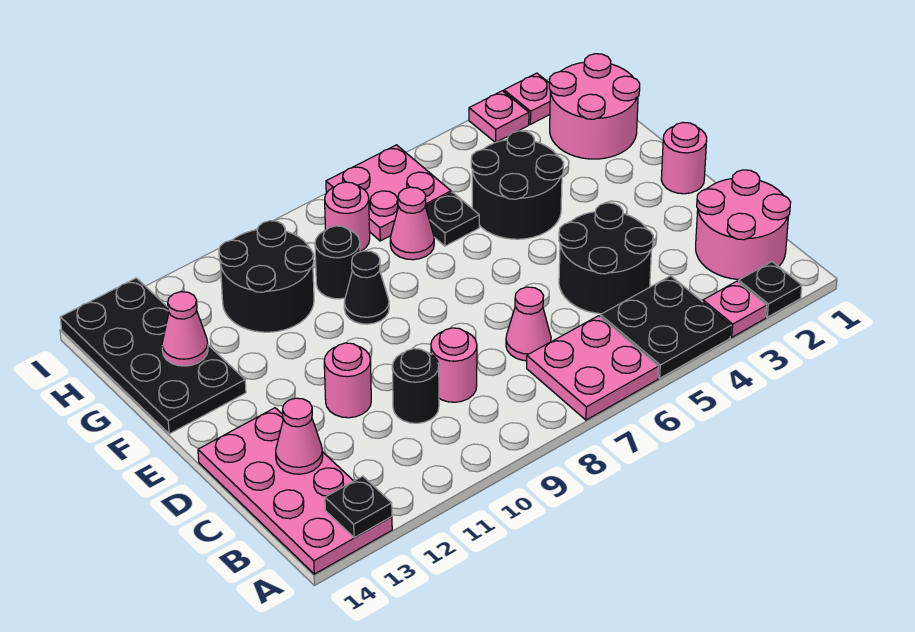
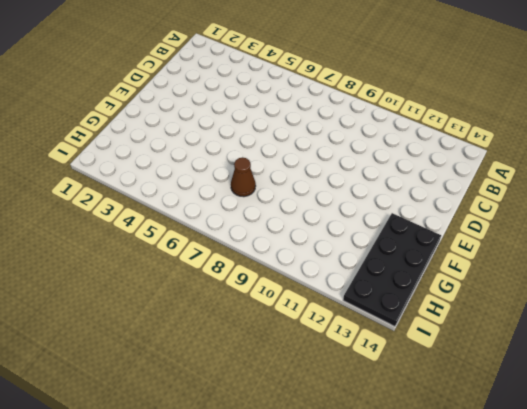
brown cone G7 level 1 -> pink cone G7 level 1
none -> black plate A2 level 1
none -> pink plate A3 level 1
none -> black plate A4:B5 level 1

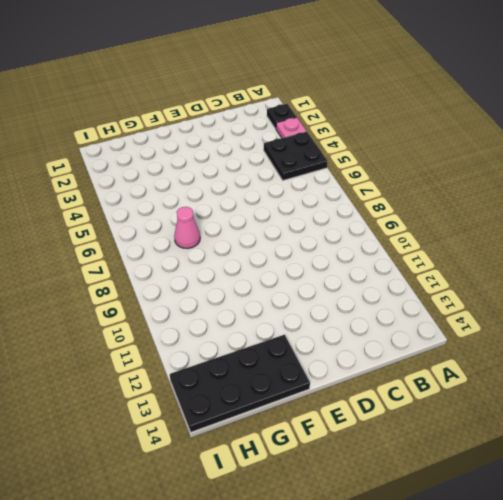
none -> pink plate A6:B7 level 1
none -> pink plate A13:D14 level 1
none -> pink round brick B1:C2 level 1

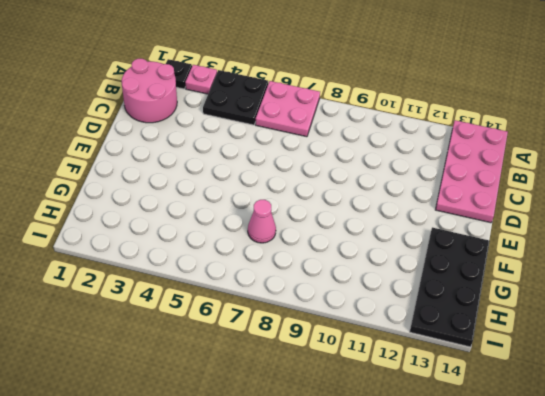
none -> black round brick C4:D5 level 1
none -> pink cone C7 level 1
none -> pink round brick C9 level 1

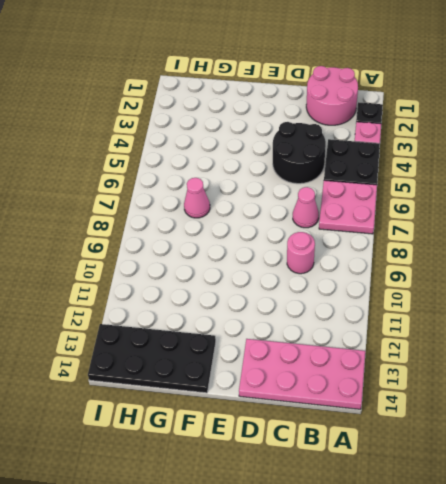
none -> black round brick C10 level 1
none -> pink round brick D11 level 1
none -> pink round brick E1 level 1

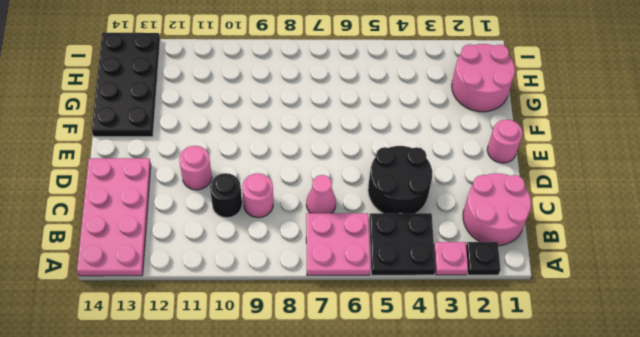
none -> black round brick F4:G5 level 1
none -> black cone F9 level 1
none -> black plate G6 level 1

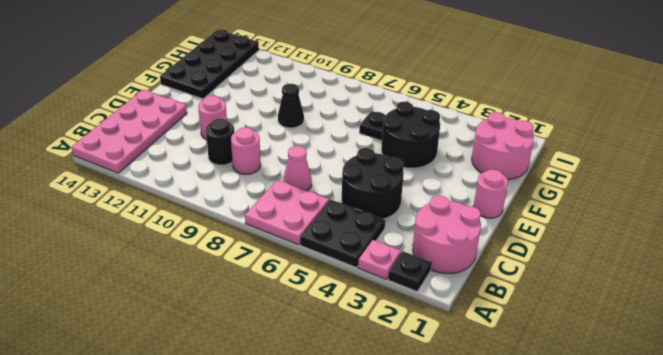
none -> pink cone G7 level 1
none -> black round brick G9 level 1
none -> black round brick G10:H11 level 1

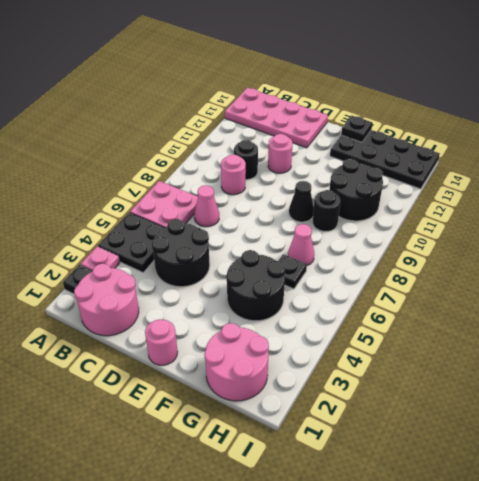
black plate F14 level 2 -> black plate A13 level 2
none -> pink plate H6:I7 level 1
none -> pink round brick H8 level 1
none -> pink plate I2 level 1

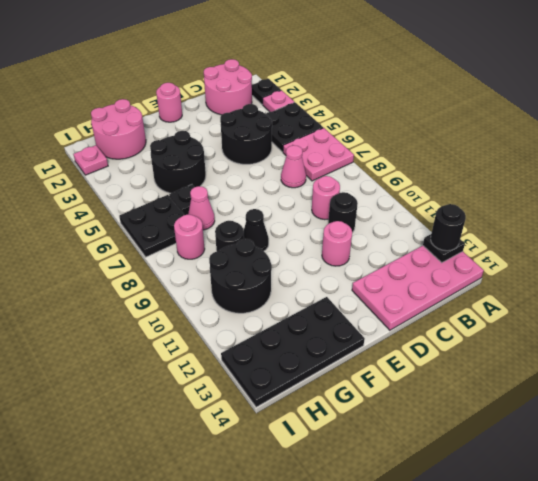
black round brick A13 level 3 -> none
black plate H6:I7 level 1 -> pink plate H6:I7 level 1
none -> pink plate I3 level 1
none -> pink cone C13 level 2
none -> pink cone G13 level 2

